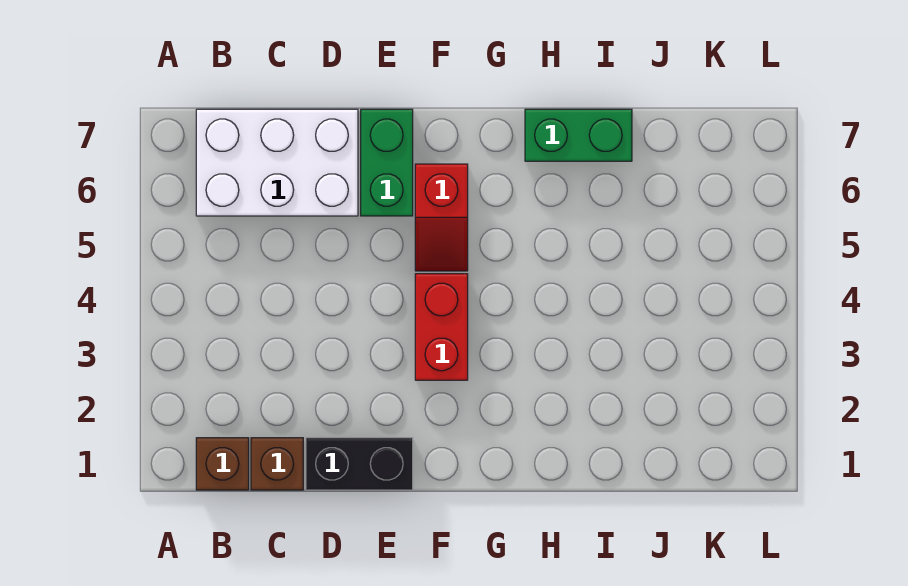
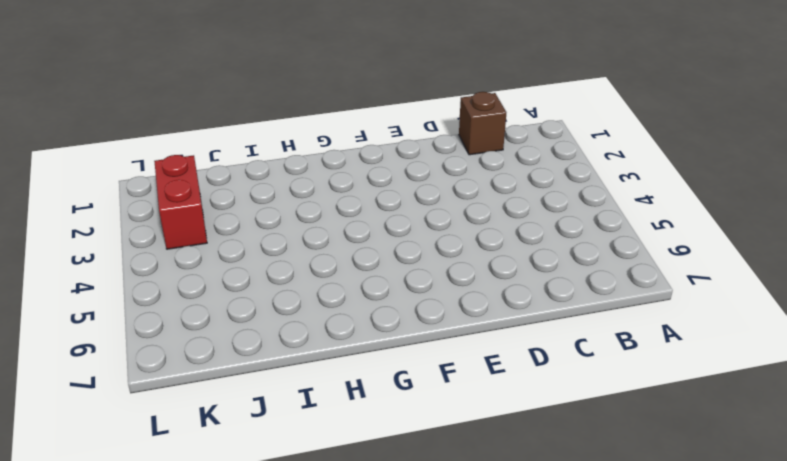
red brick K2:K3 level 1 -> red brick F3:F4 level 1
none -> brown brick B1 level 1
none -> white brick B6:D7 level 1

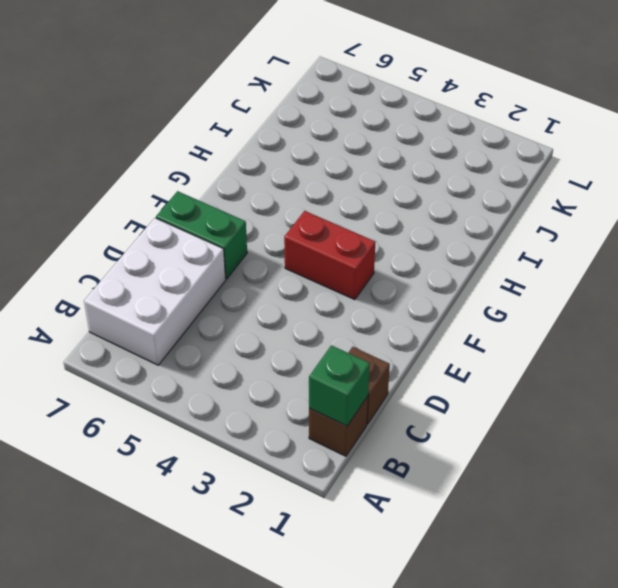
green brick B1 level 2 -> none
none -> black brick D1:E1 level 1
none -> red slope F5:F6 level 1 top 6

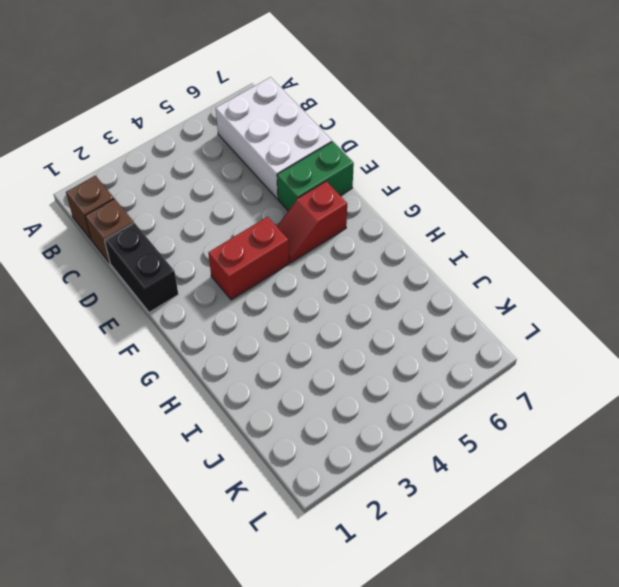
none -> green brick H7:I7 level 1

